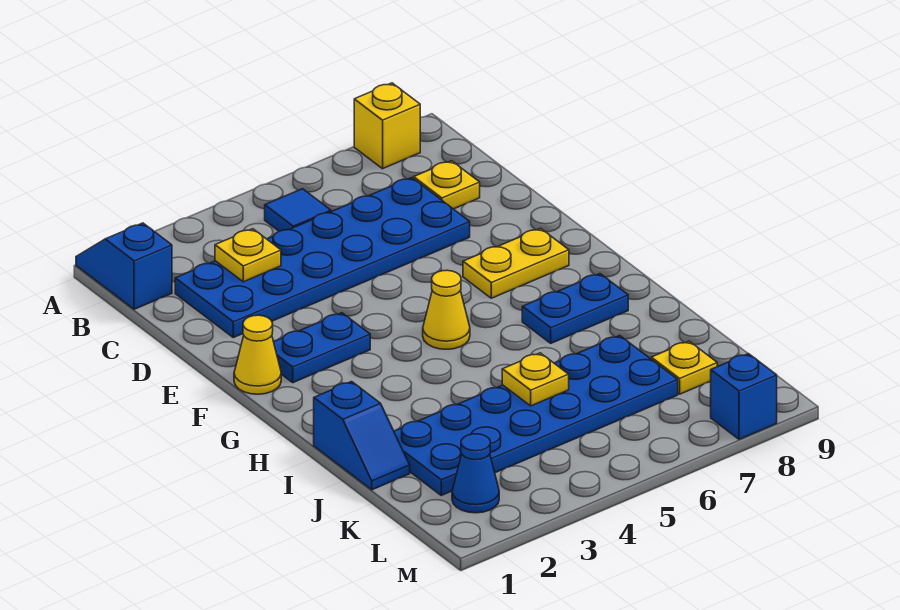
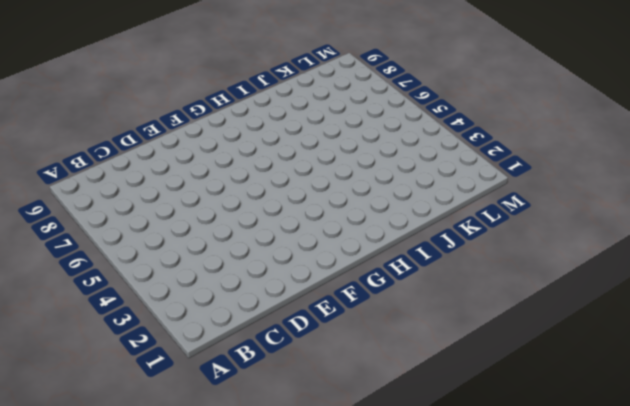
none -> blue slope A1:B1 level 1 top B
none -> yellow brick A8 level 1
none -> blue tile B5 level 1

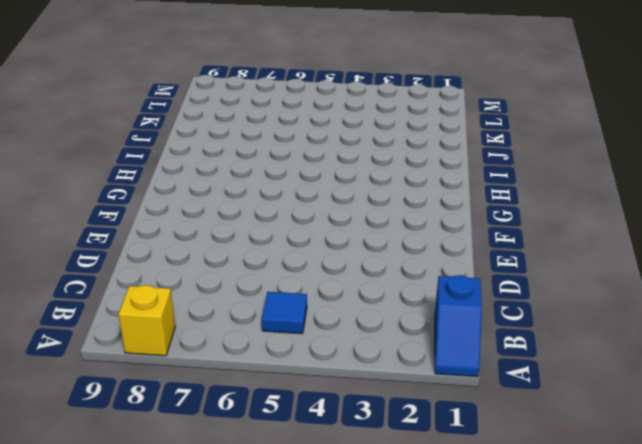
none -> blue plate C2:D7 level 1
none -> yellow plate C8 level 1
none -> yellow cone F1 level 1

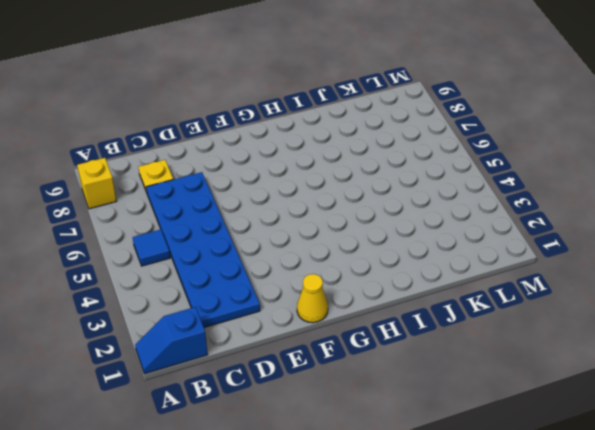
none -> blue plate F2:F3 level 1
none -> yellow plate F7:F8 level 1
none -> yellow cone G5 level 1

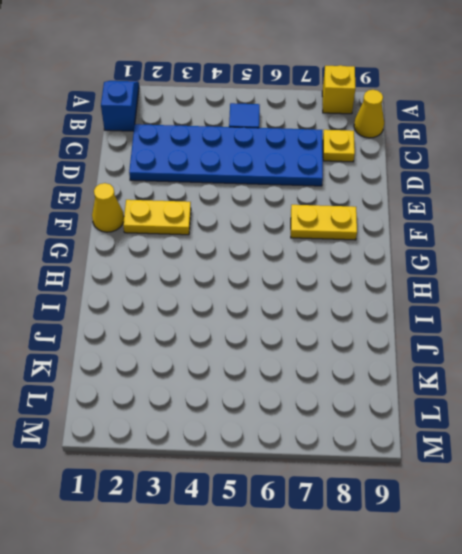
yellow cone B9 level 1 -> yellow cone G5 level 1
yellow plate F2:F3 level 1 -> blue plate F2:F3 level 1
none -> blue plate H7:H8 level 1
none -> blue slope I1:J1 level 1 top I
none -> blue plate J2:K7 level 1

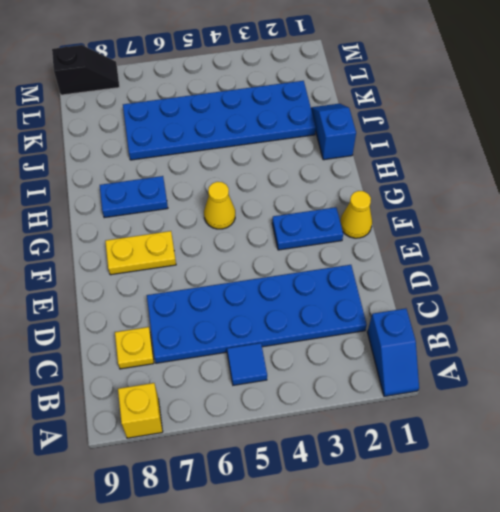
black slope M8:M9 level 1 top 9 -> blue brick M8 level 1
none -> yellow plate K8 level 1
none -> blue cone L2 level 1
none -> yellow plate C3 level 2

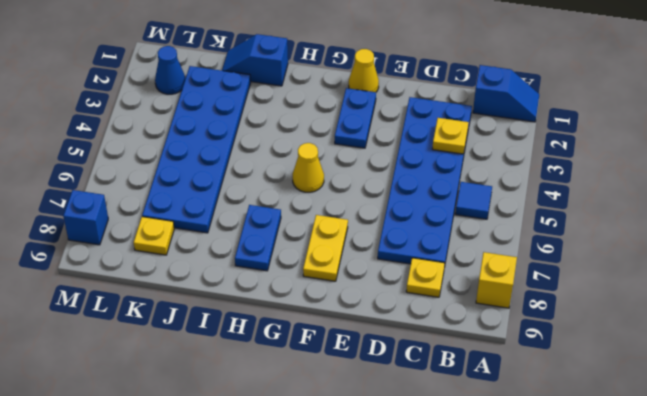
none -> yellow plate J5 level 2

